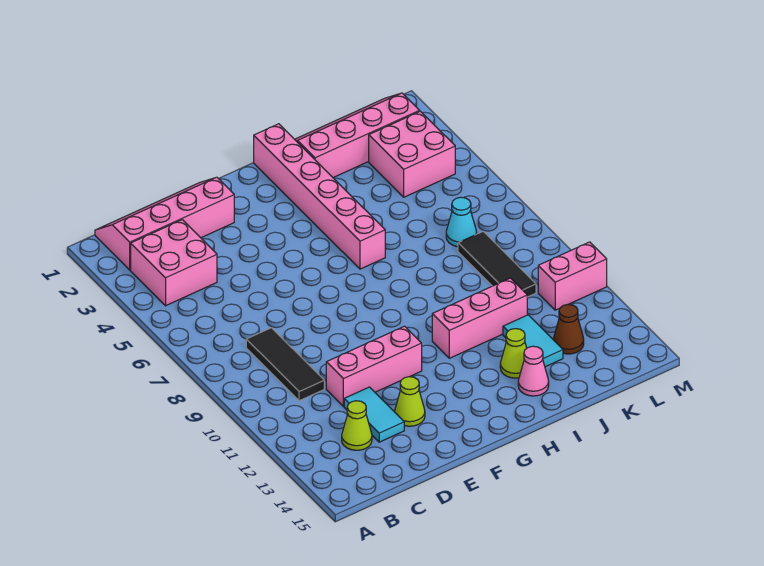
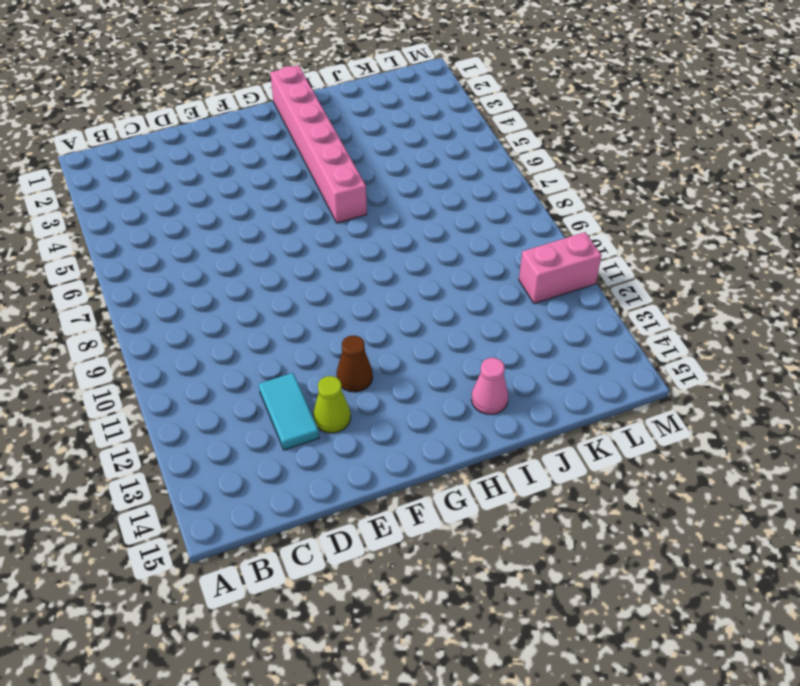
brown cone F12 level 1 -> brown cone K13 level 1
none -> pink slope B1:E2 level 1 top 2
none -> pink brick B3:C4 level 1
none -> black tile C8:C10 level 1

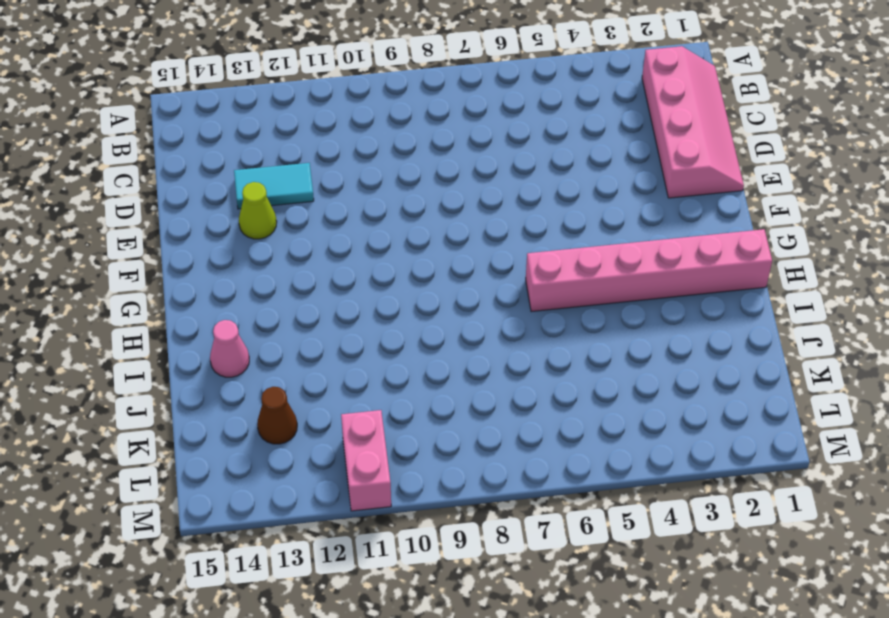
none -> pink brick B3:C4 level 1
none -> black tile C8:C10 level 1
none -> lime cone C13 level 1

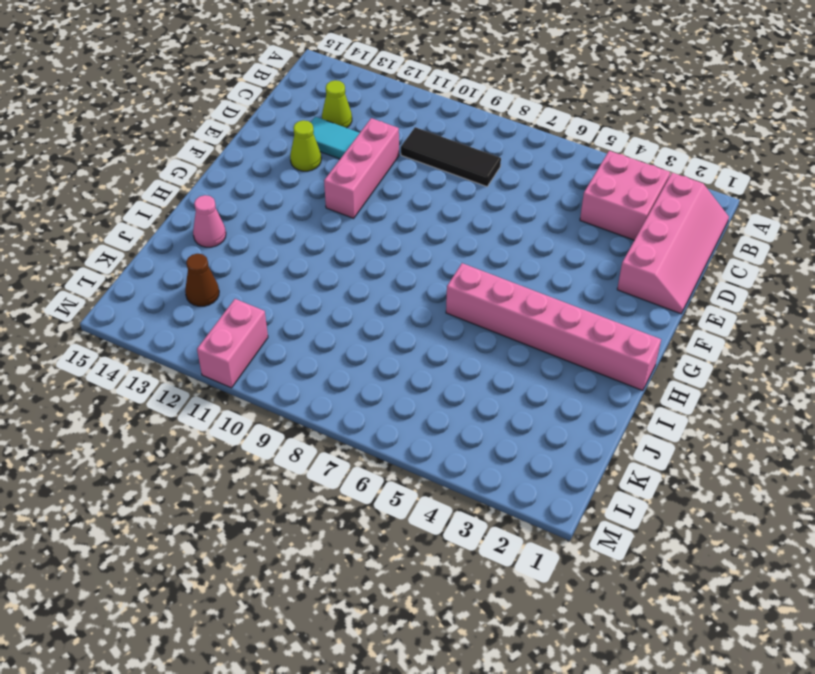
none -> pink brick H11:J11 level 1
none -> pink slope I1:L2 level 1 top 2
none -> lime cone I13 level 1

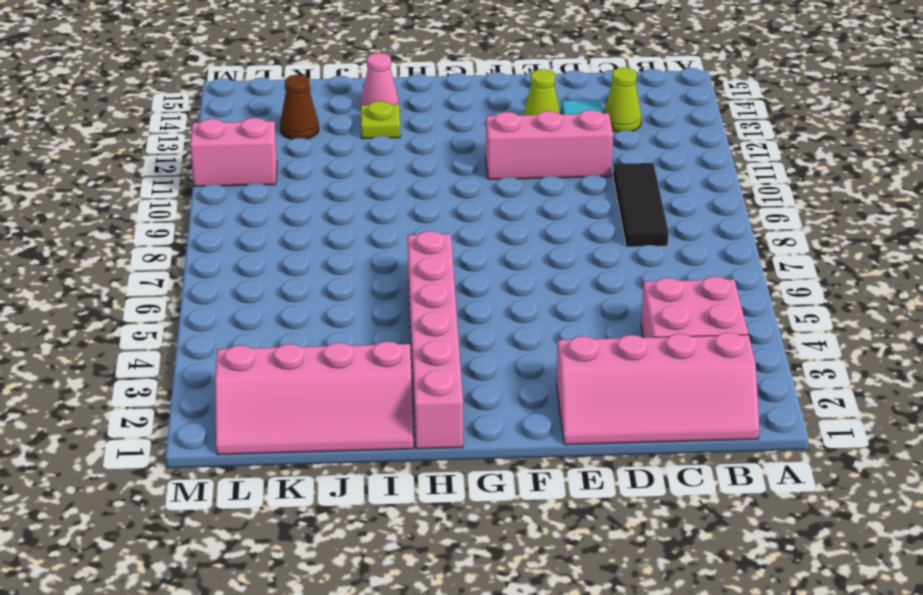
lime plate I13 level 1 -> lime cone I13 level 1
none -> pink brick H11:J11 level 1
none -> cyan tile J12:J13 level 1
none -> pink brick K3:L4 level 1

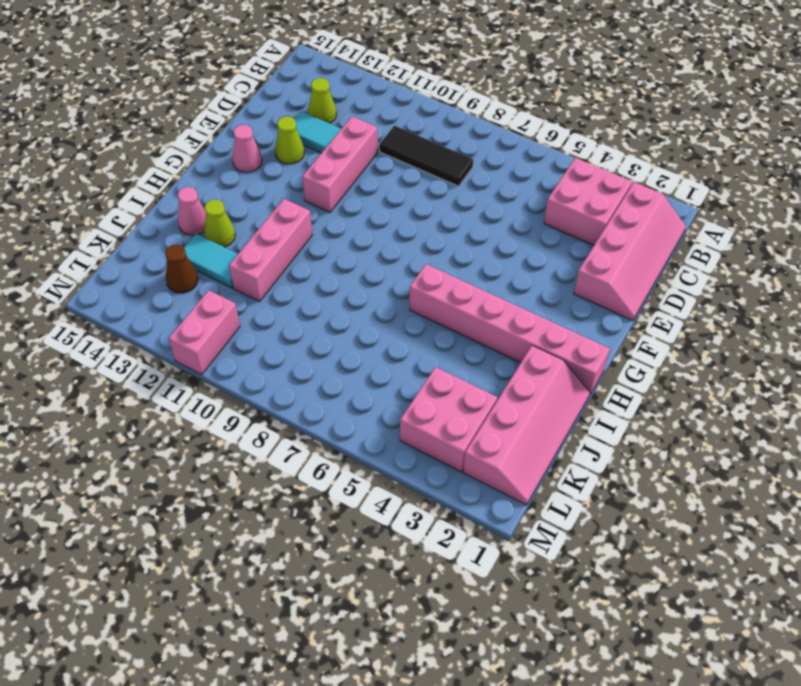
pink cone F14 level 1 -> none
none -> cyan cone K7 level 1
none -> black tile K8:K10 level 1

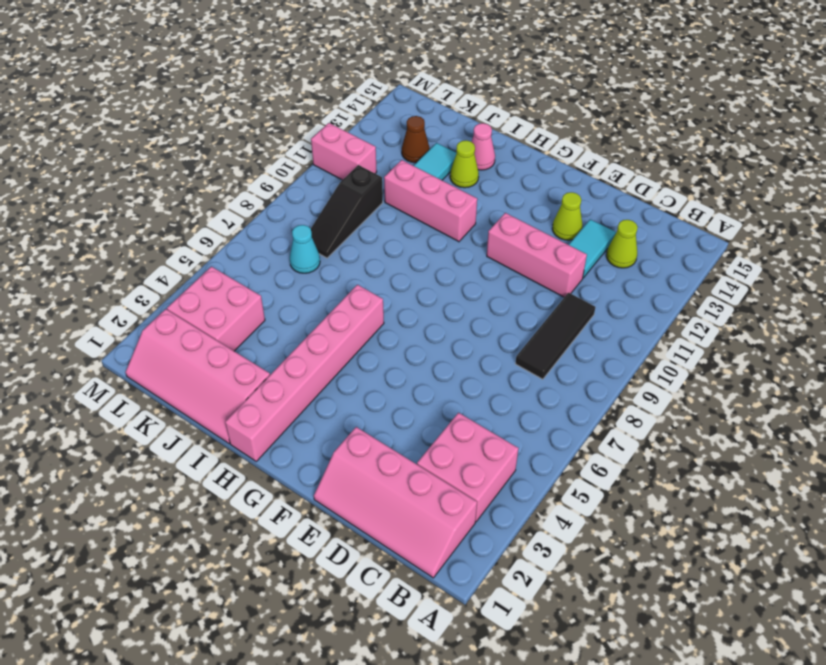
black slope K8:K10 level 1 top 10 -> black tile K8:K10 level 1

